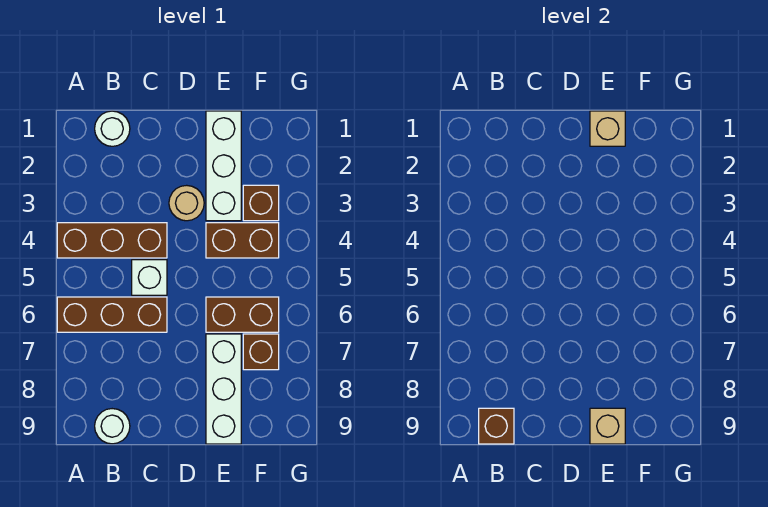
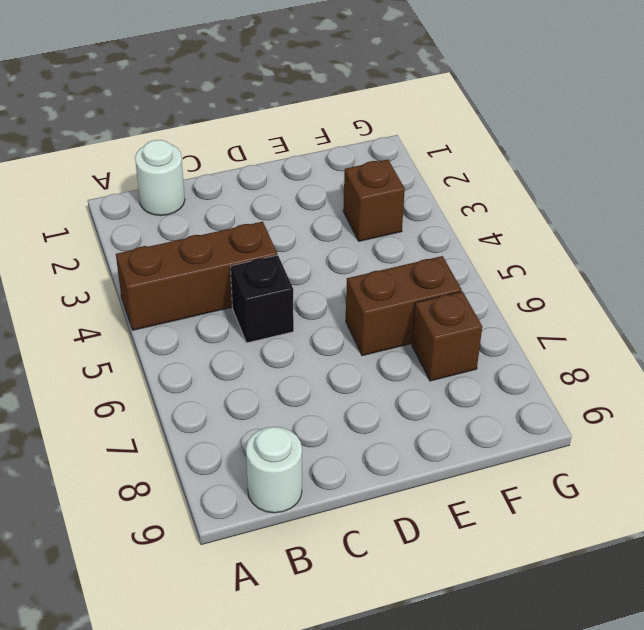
black brick C5 level 1 -> white brick C5 level 1
none -> brown brick A6:C6 level 1
none -> tan round brick D3 level 1
none -> white brick E1:E3 level 1

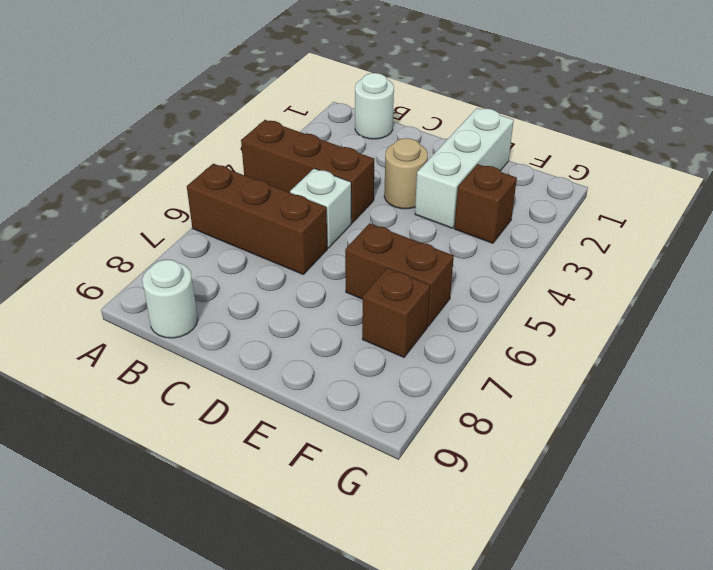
none -> brown brick E4:F4 level 1
none -> white brick E7:E9 level 1
none -> brown brick B9 level 2

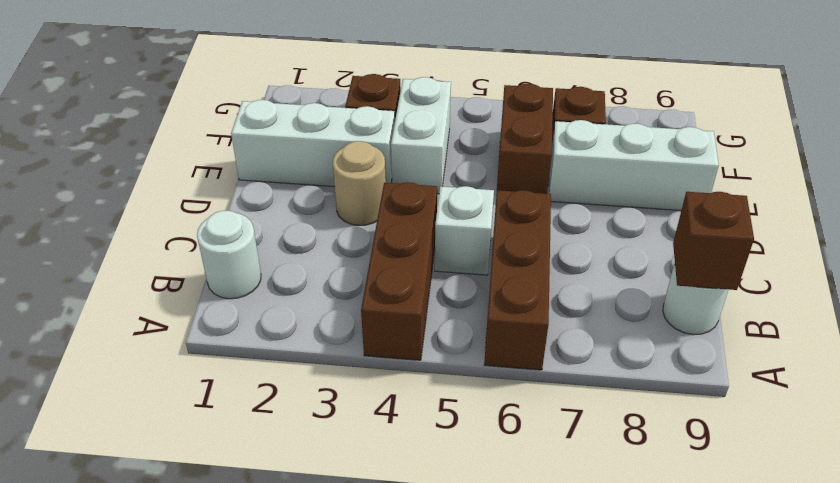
white brick E4:F4 level 1 -> brown brick E4:F4 level 1
none -> tan brick E1 level 2
none -> tan brick E9 level 2

